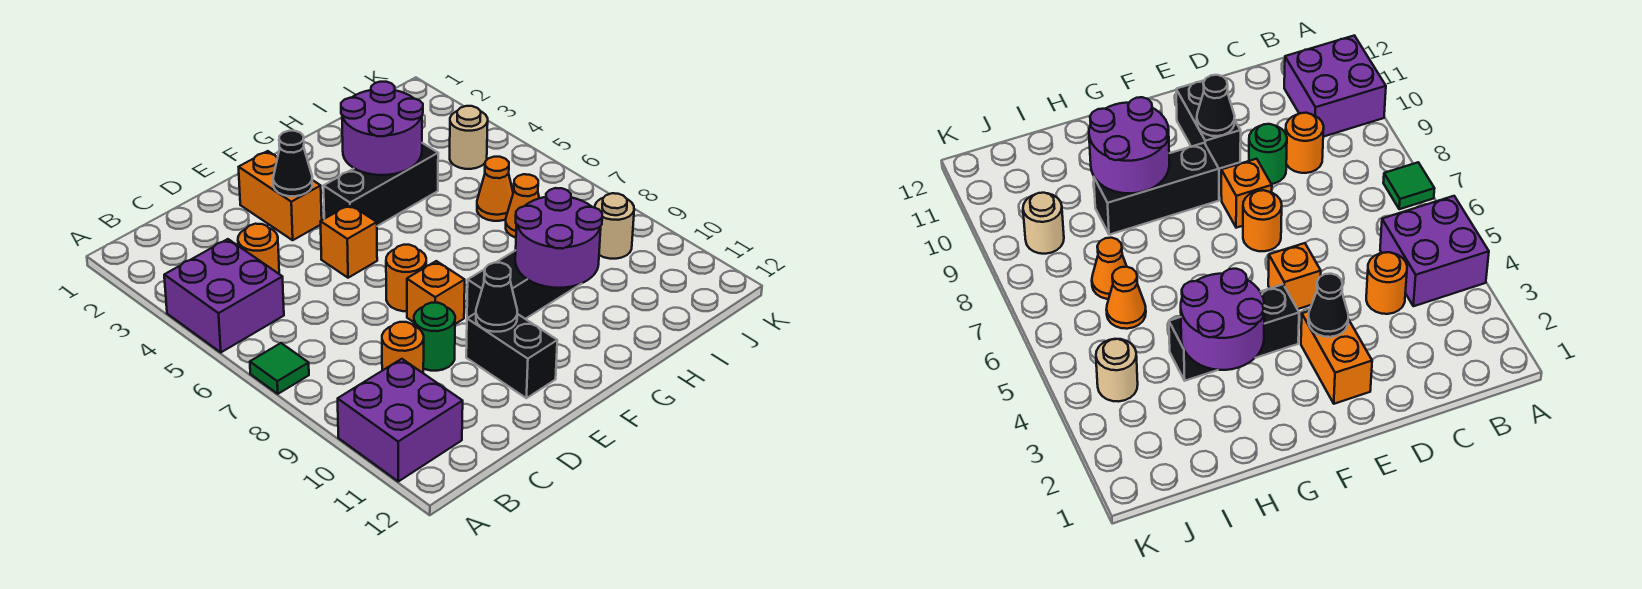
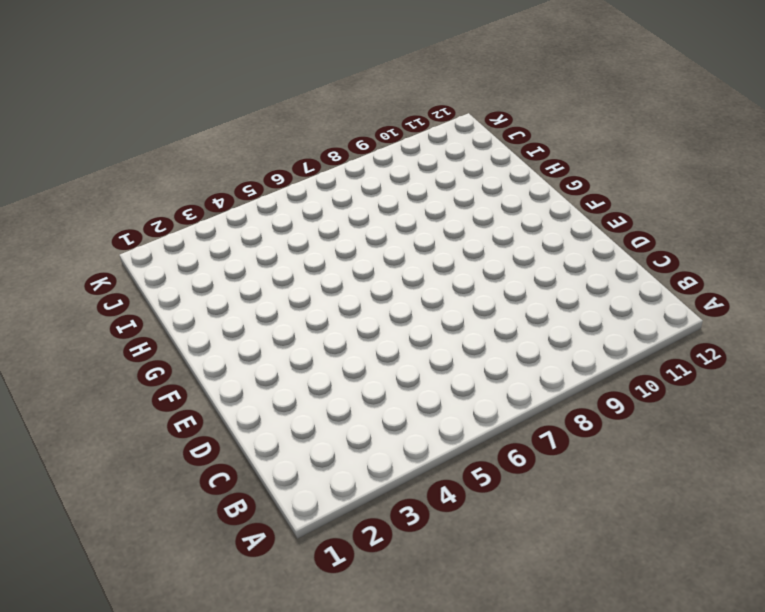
none -> purple brick A4:B5 level 1
none -> green tile A7 level 1
none -> purple brick A10:B11 level 1

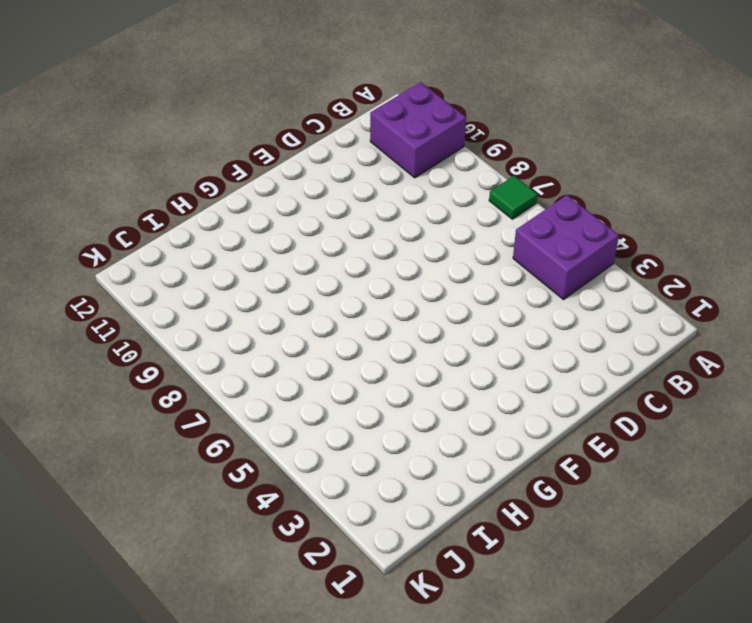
none -> orange round brick C4 level 1
none -> orange round brick C9 level 1
none -> green round brick D9 level 1

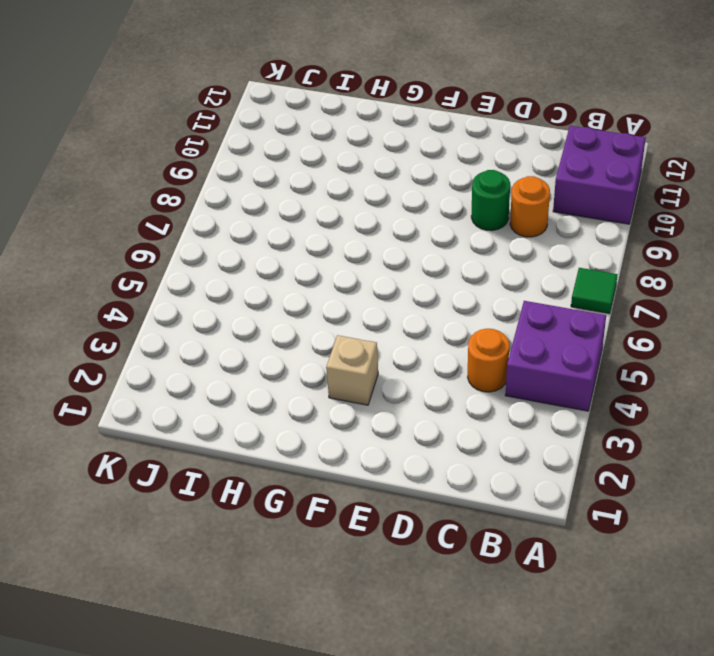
tan brick F3 level 1 -> none
none -> orange brick E2:E3 level 1
none -> orange brick E5 level 1
none -> orange round brick E7 level 1

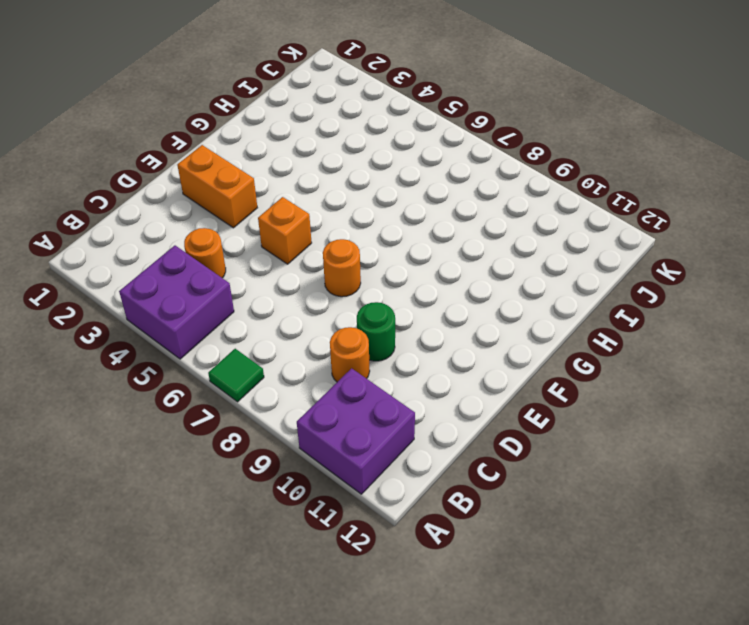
none -> orange brick E8 level 1
none -> black brick E10:E11 level 1
none -> black brick F4:H4 level 1

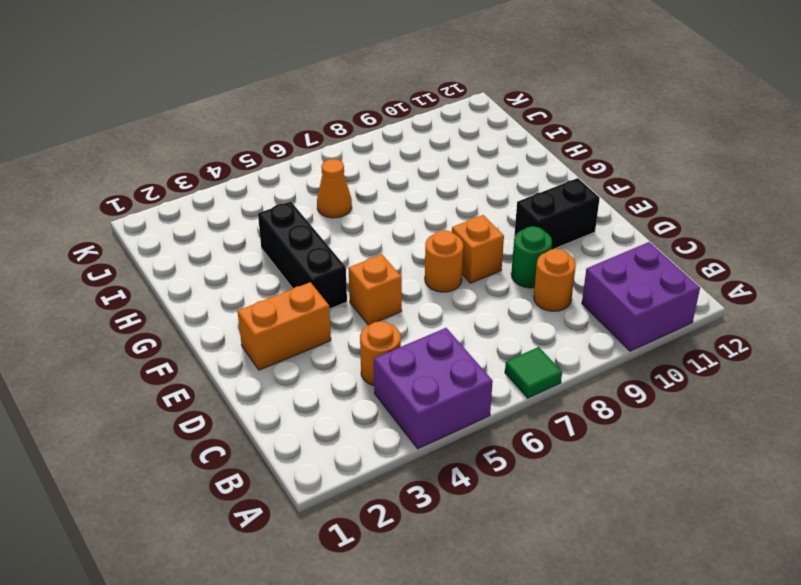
none -> black brick F9:H9 level 1
none -> orange cone I7 level 1
none -> tan round brick J4 level 1

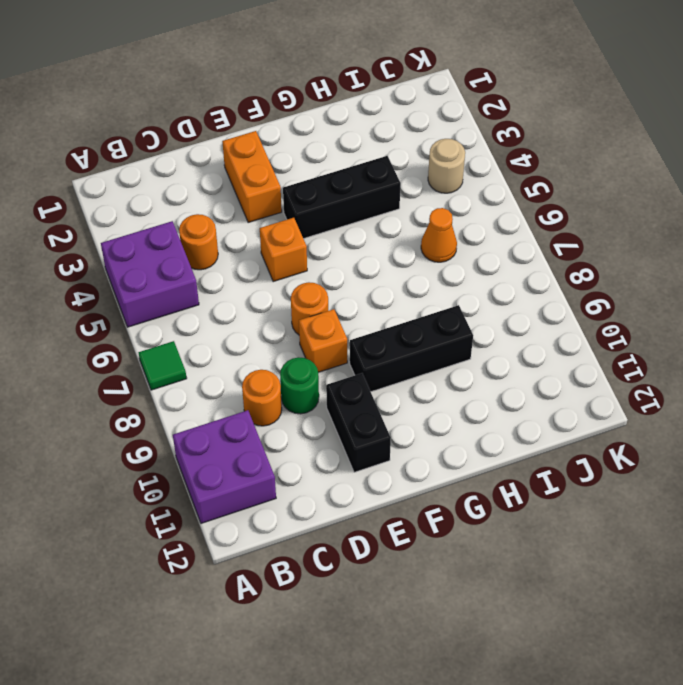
none -> orange cone I7 level 1
none -> tan round brick J9 level 1
none -> black cone E3 level 2

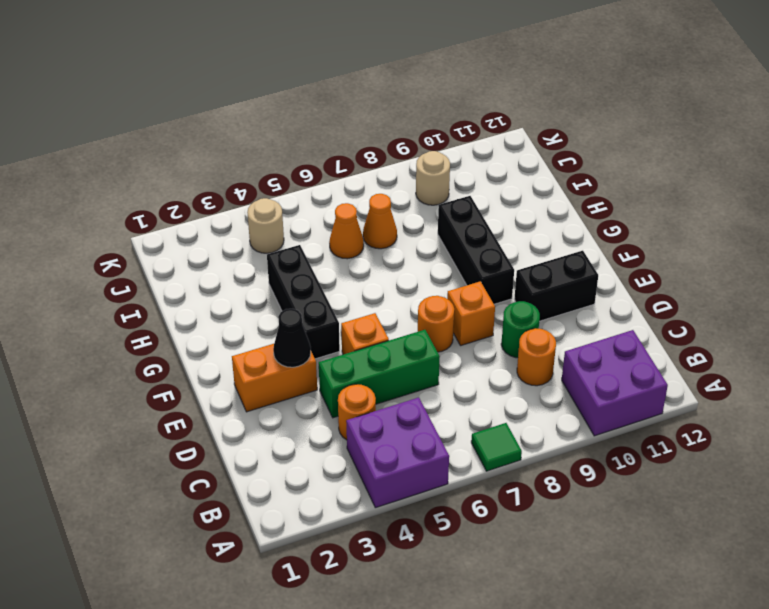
green brick D4:D6 level 1 -> none
none -> black cone E10 level 2
none -> purple round brick G3:H4 level 2
none -> purple round brick G9:H10 level 2

